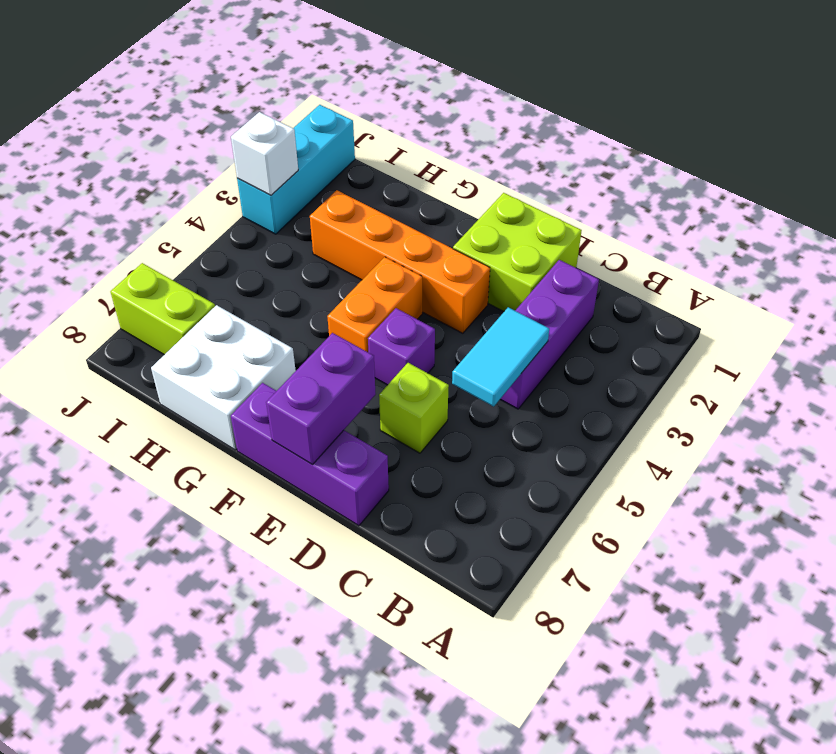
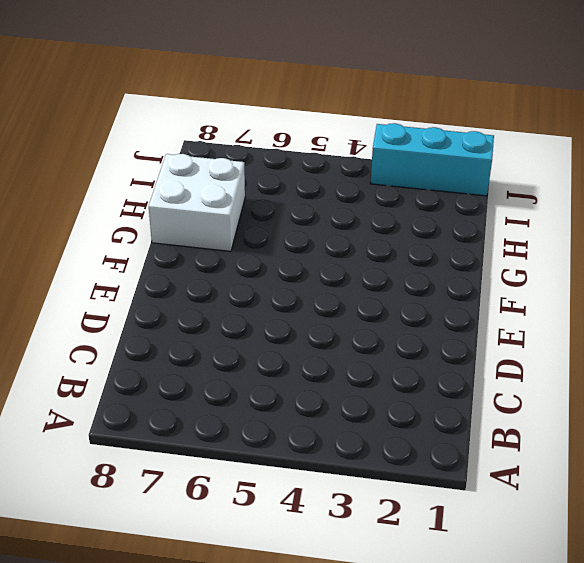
none -> purple brick C2:C4 level 1
none -> lime brick D1:E2 level 1
none -> lime brick D6 level 1

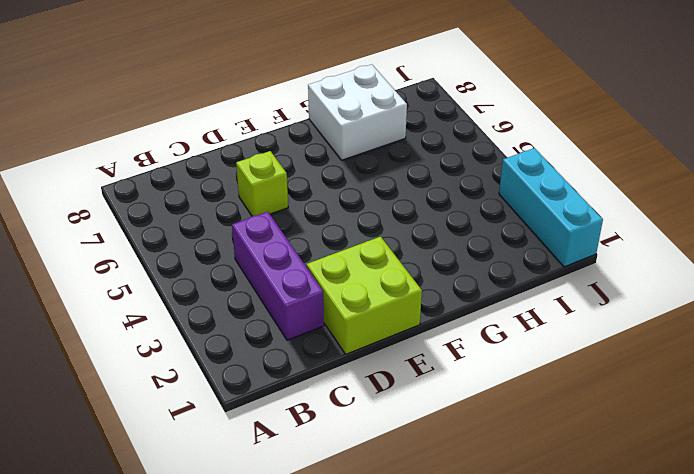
none -> purple brick D8:F8 level 1
none -> orange brick E3:H3 level 1
none -> purple brick E5 level 1

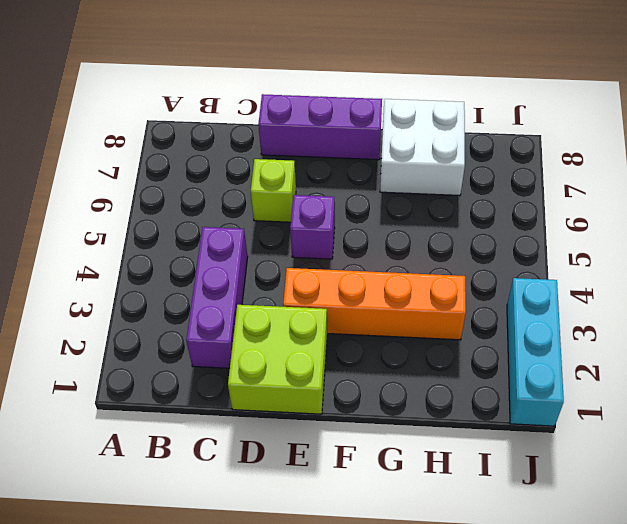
none -> orange brick F4:F5 level 1
none -> lime brick I7:J7 level 1
none -> cyan tile C4:C5 level 2

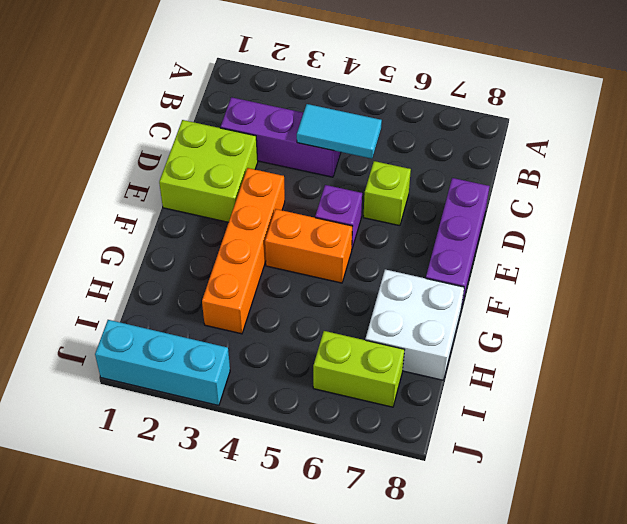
lime brick I6:I7 level 1 -> lime brick I7:J7 level 1
none -> purple brick E7:E8 level 2
none -> white brick J3 level 2

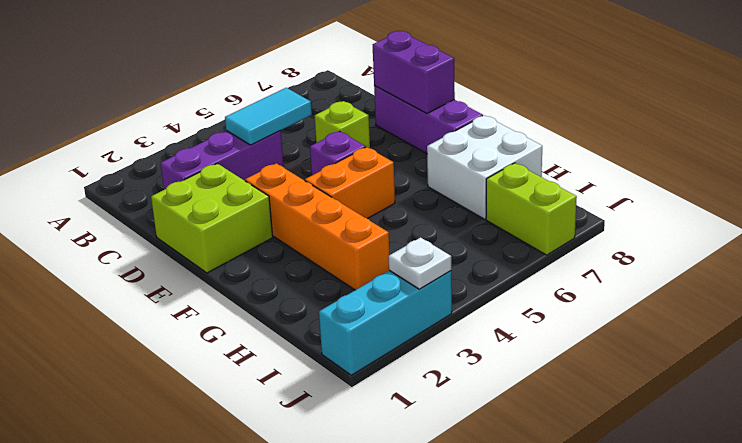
purple brick D8:E8 level 2 -> purple brick E7:E8 level 2
white plate J3 level 2 -> white brick J3 level 2

